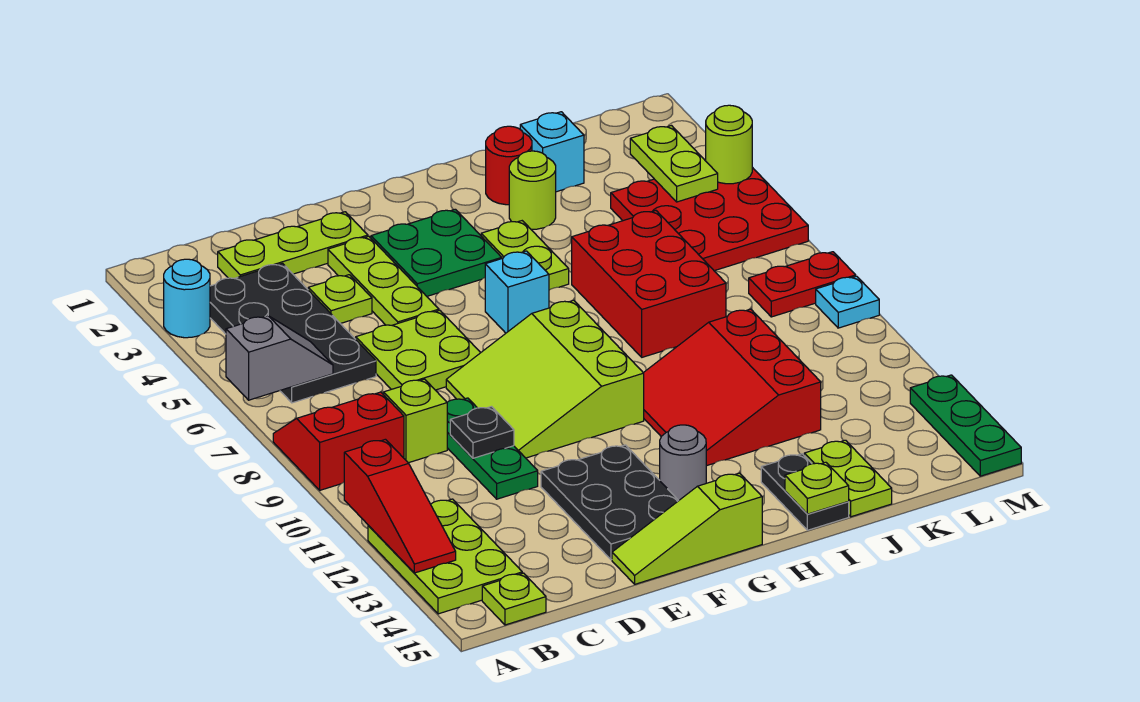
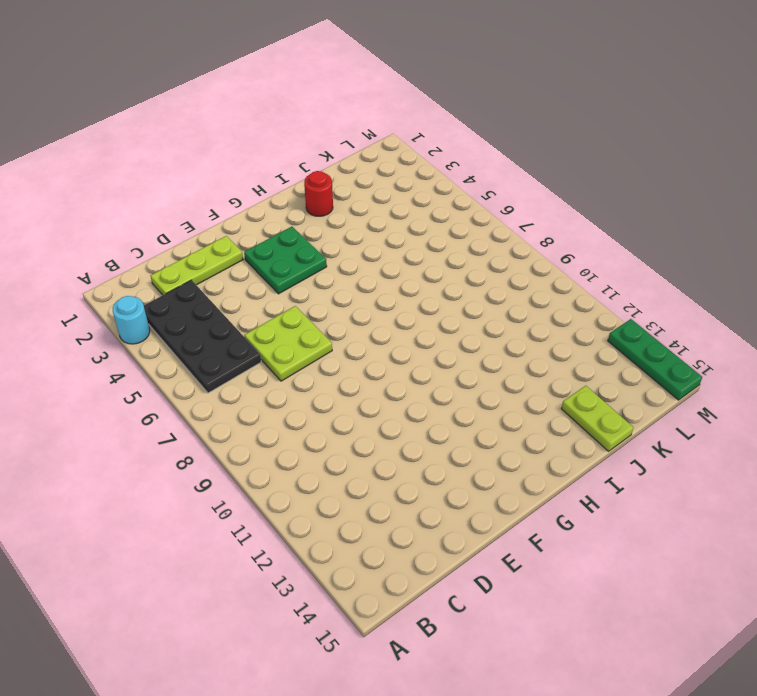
none -> red slope A8:B9 level 1 top 9
none -> lime plate A12:B14 level 1
none -> lime plate B15 level 1
none -> lime brick C9 level 1

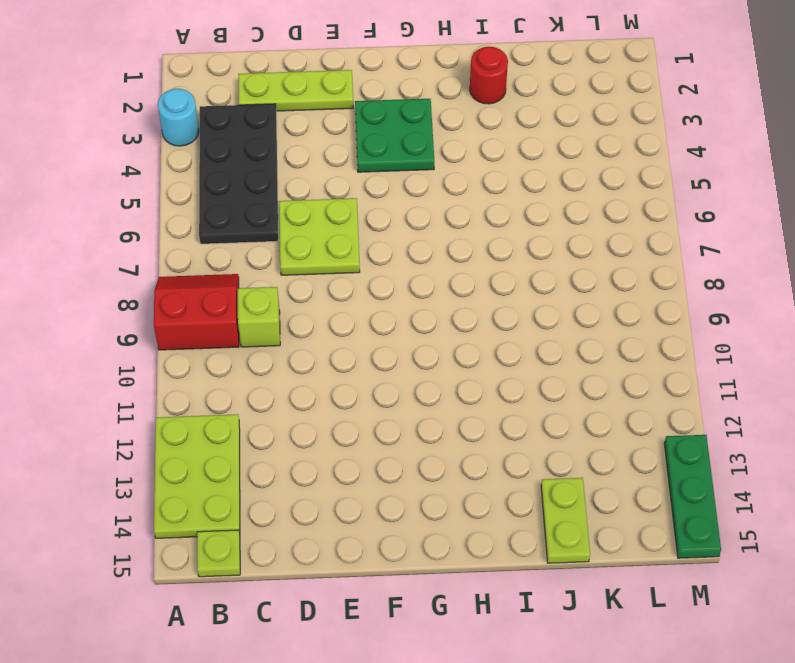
none -> lime plate D4 level 1
none -> green plate D9:D11 level 1
none -> lime plate E3:E5 level 1
none -> lime slope E8:G10 level 1 top G

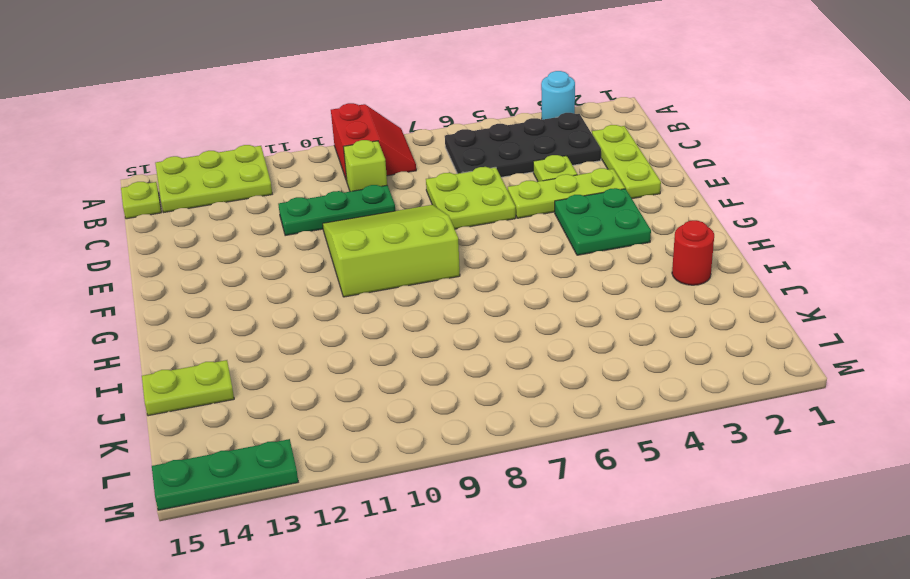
none -> black plate E12:F14 level 1
none -> lime slope E15:G15 level 1 top G
none -> cyan brick G6 level 1
none -> grey round brick G13 level 1

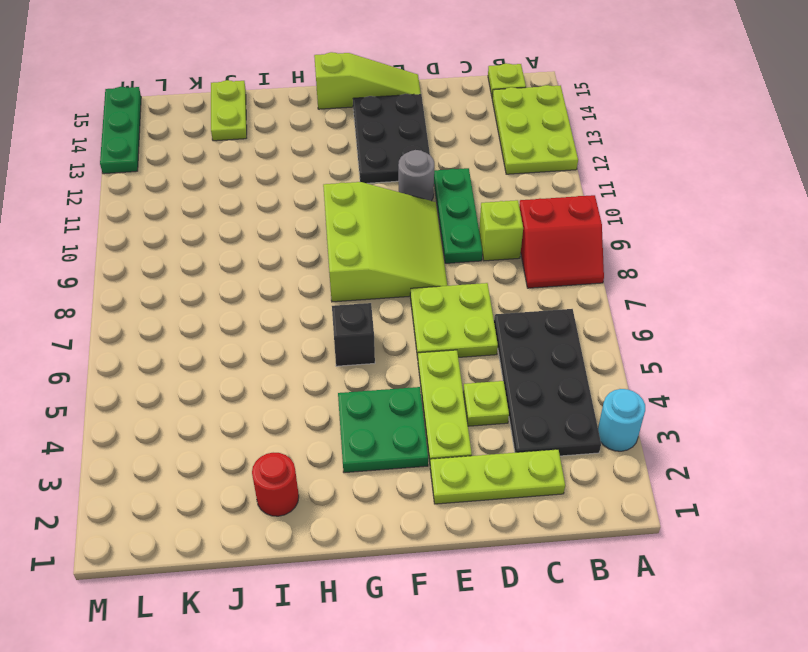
grey round brick E11 level 1 -> grey round brick G13 level 1
black brick G6 level 1 -> cyan brick G6 level 1
none -> lime plate H4:H5 level 1
none -> red slope H10:J12 level 1 top J
none -> lime round brick I3 level 1
none -> red brick I6:J8 level 1

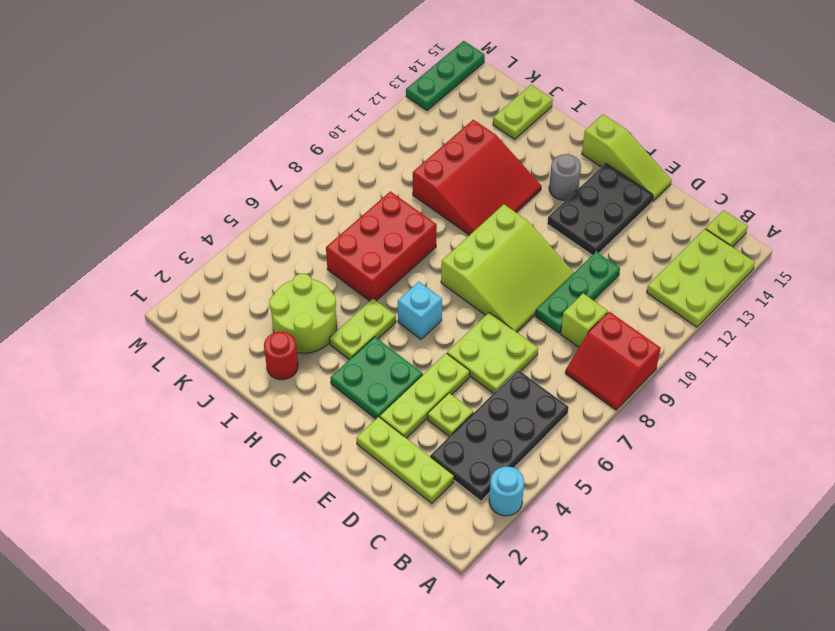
lime round brick I3:J4 level 1 -> lime round brick I3 level 1
none -> black plate I14:I15 level 1
none -> cyan brick J2 level 1
none -> red plate K4:M6 level 1
none -> red plate L8:M8 level 1

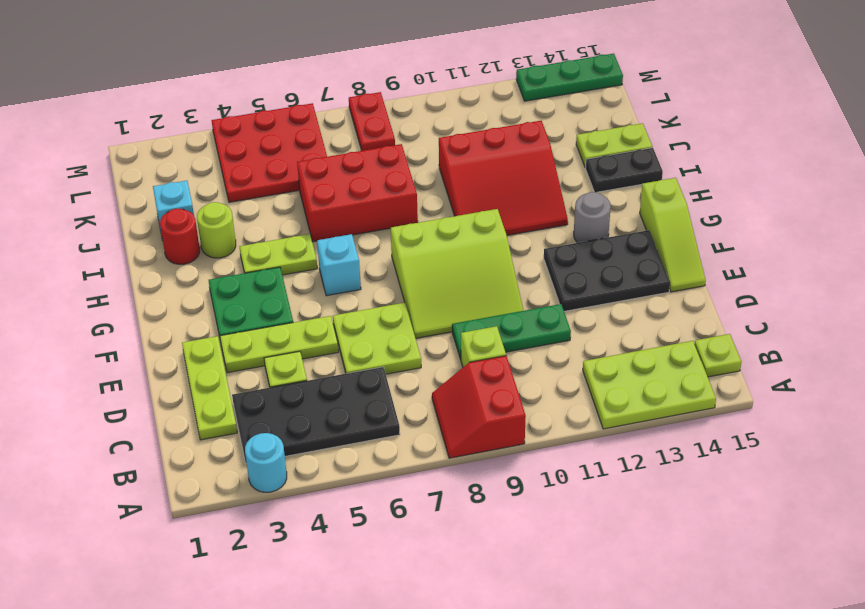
none -> cyan plate M9 level 1
none -> grey slope A6:B6 level 2 top A
none -> red slope A11:A13 level 2 top 11
none -> black plate D10 level 2

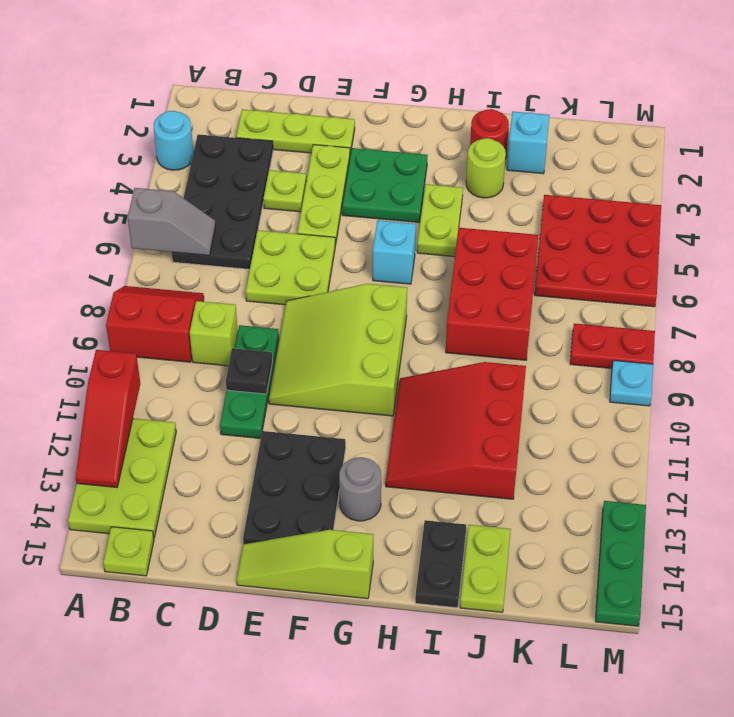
none -> lime plate I15 level 2
none -> lime plate L3:L4 level 2
none -> lime round brick M4 level 2

